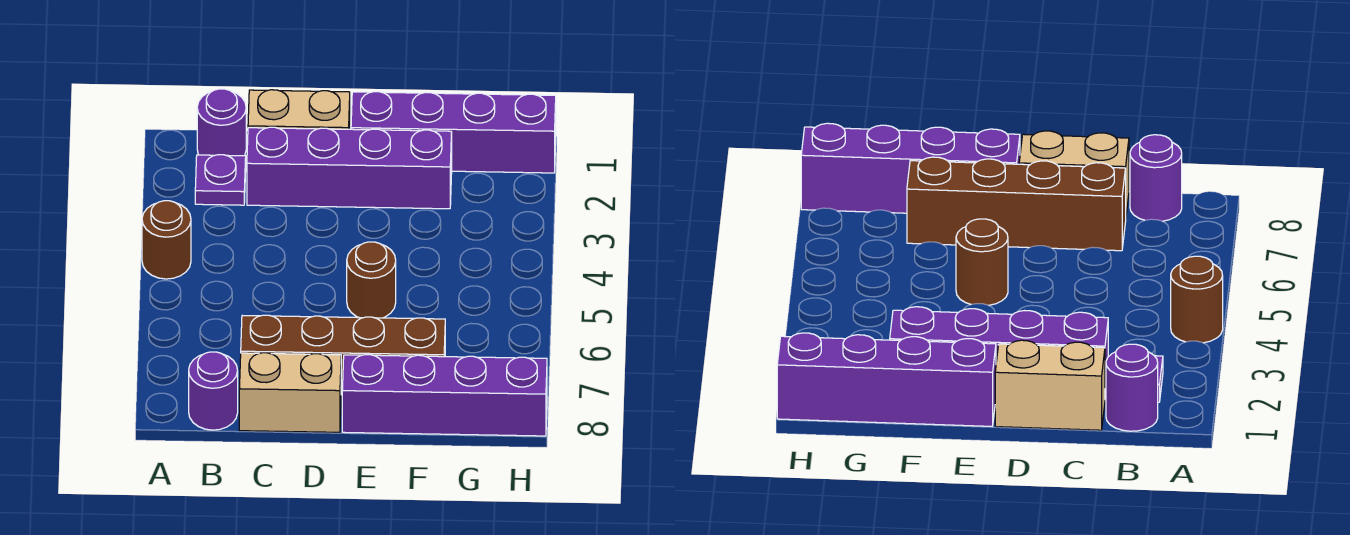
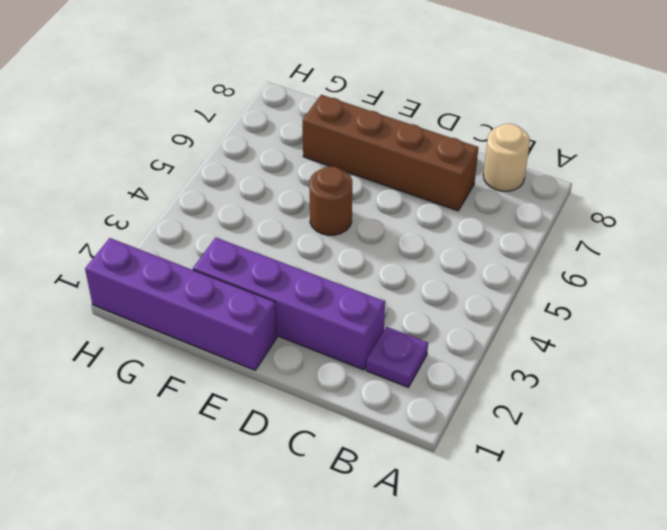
tan round brick B8 level 1 -> purple round brick B8 level 1
none -> brown round brick A4 level 1
none -> purple round brick B1 level 1

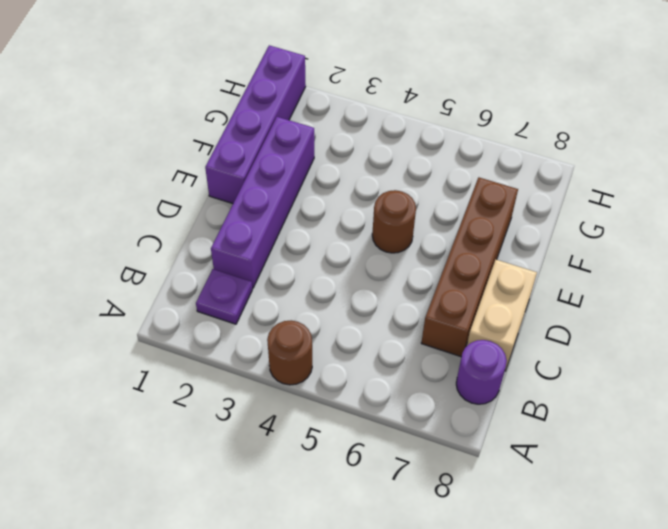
none -> purple round brick B1 level 1
none -> tan brick C1:D1 level 1

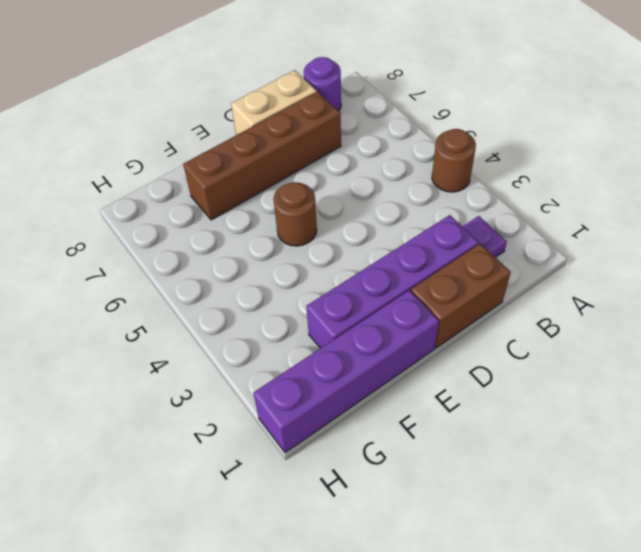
brown brick C1:D1 level 1 -> tan brick C1:D1 level 1
none -> purple round brick B1 level 1
none -> purple brick E8:H8 level 1

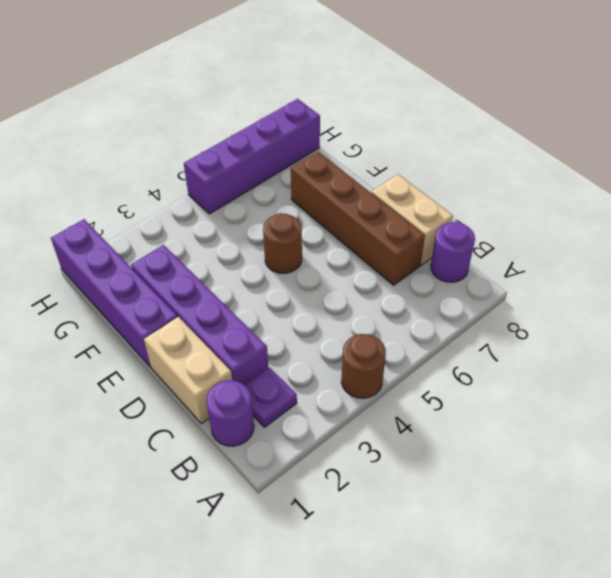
purple brick H5:H8 level 1 -> purple brick E8:H8 level 1

